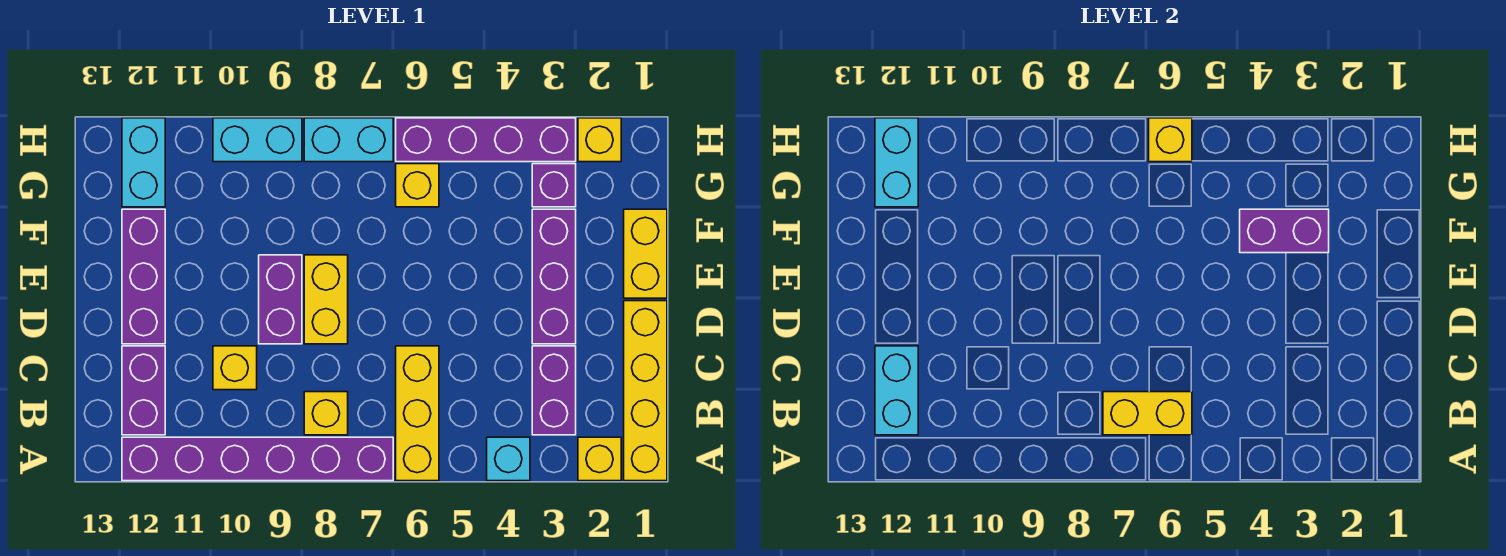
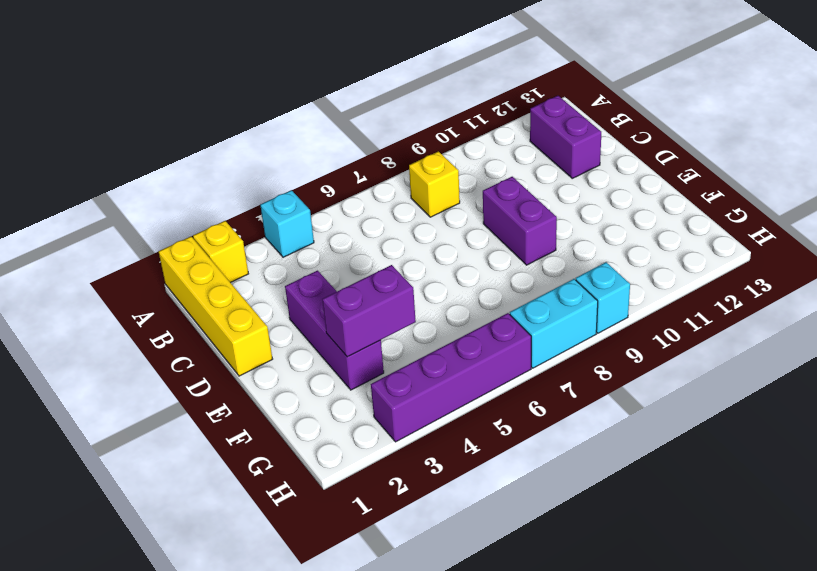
cyan brick H9 level 1 -> cyan brick H9:H10 level 1
none -> yellow brick A6:C6 level 1
none -> purple brick A7:A12 level 1
none -> purple brick B3:C3 level 1

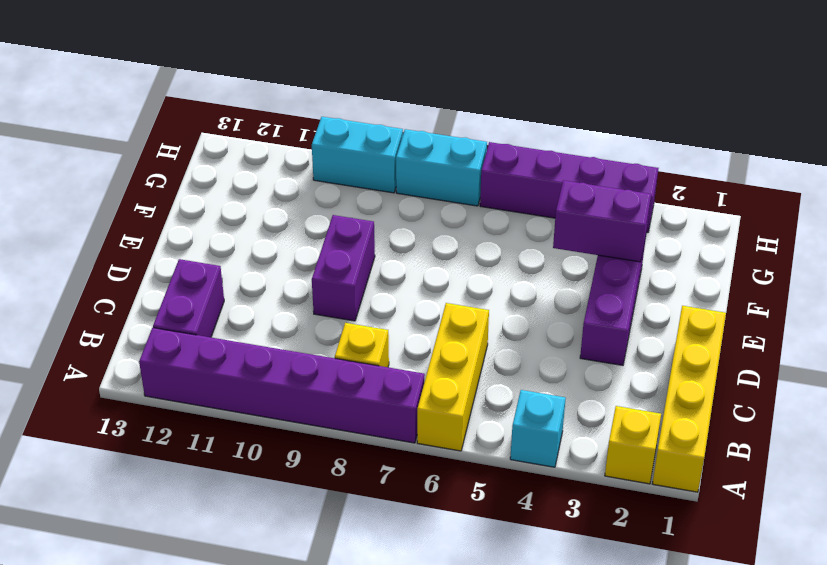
none -> purple brick B3:C3 level 1
none -> yellow brick C10 level 1
none -> yellow brick D8:E8 level 1

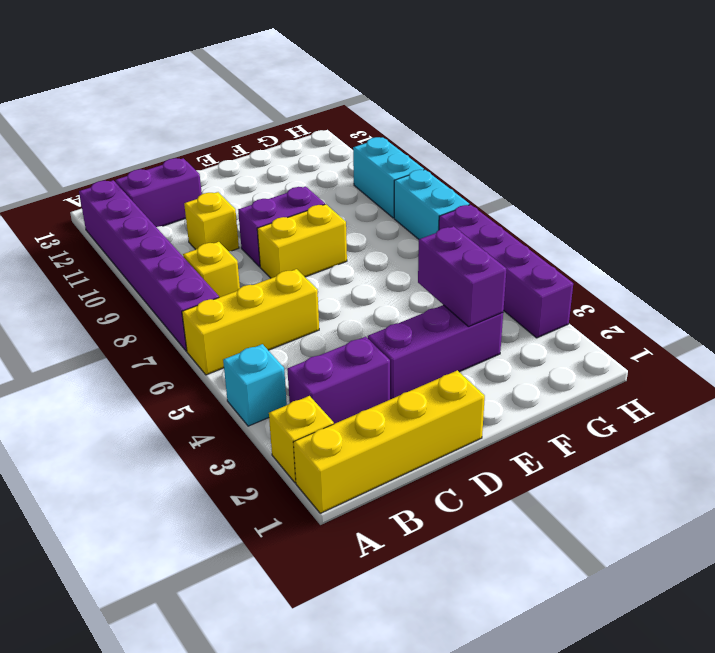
none -> purple brick D12:F12 level 1
none -> yellow brick E1:F1 level 1
none -> purple brick G3 level 1

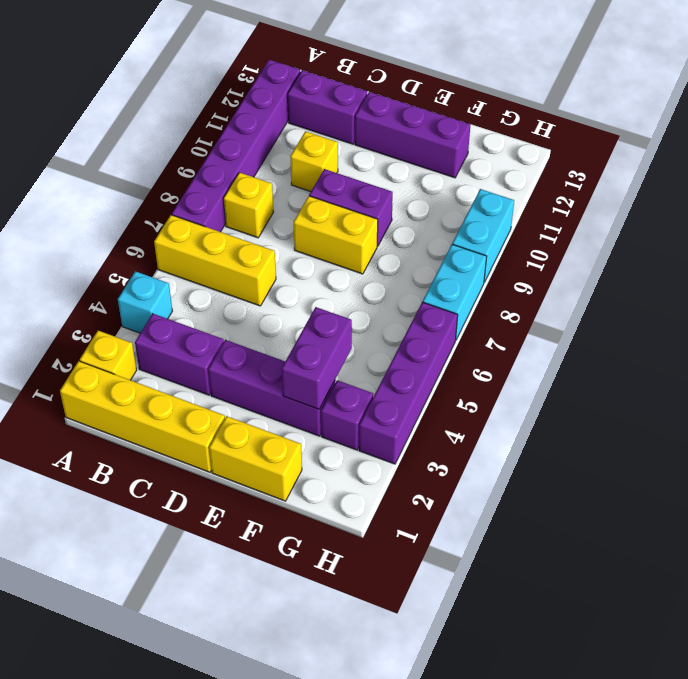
none -> yellow brick G6 level 1
none -> cyan brick G12:H12 level 1
none -> yellow brick H2 level 1

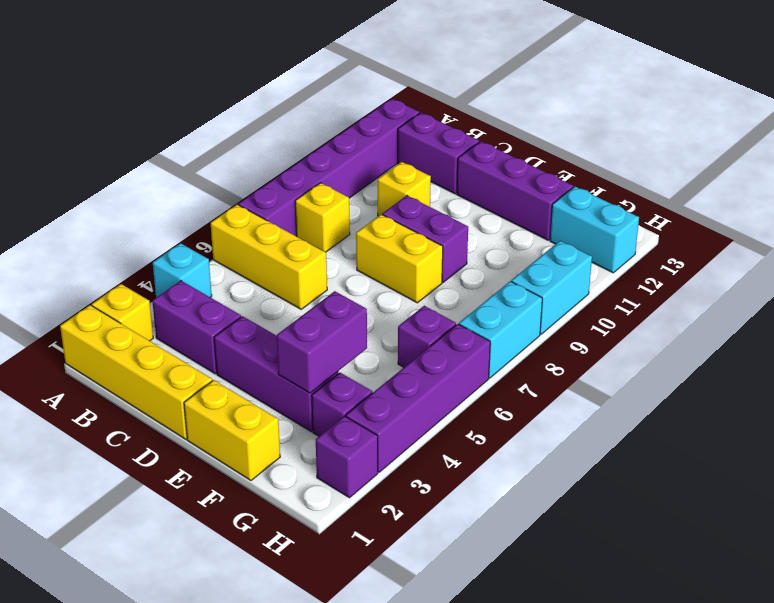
purple brick G6 level 1 -> yellow brick G6 level 1
purple brick H2 level 1 -> yellow brick H2 level 1
none -> yellow brick B6:B7 level 2
none -> cyan brick B12:C12 level 2
none -> cyan brick G12:H12 level 2

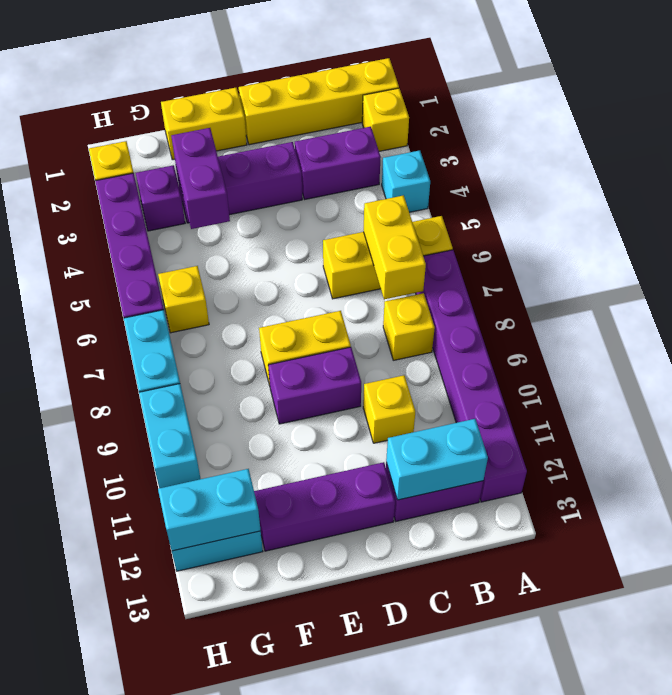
none -> yellow brick H6 level 2

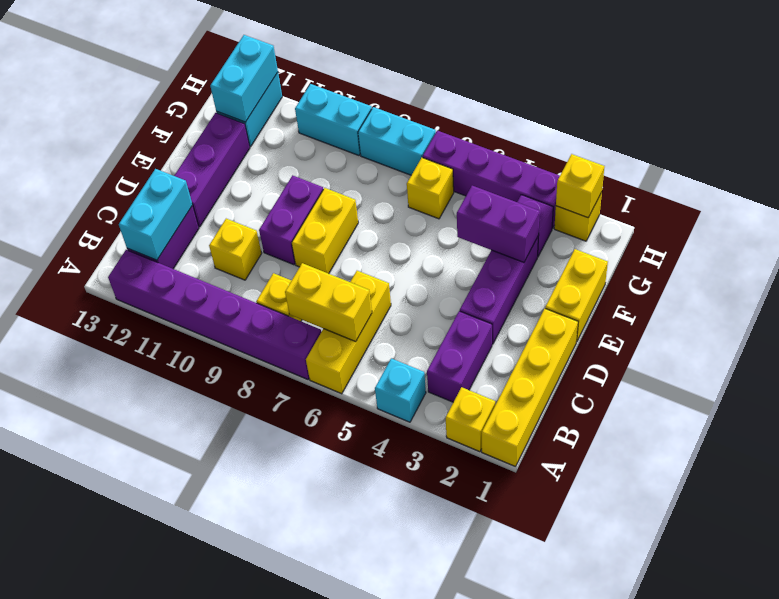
yellow brick H2 level 2 -> yellow brick H6 level 2

